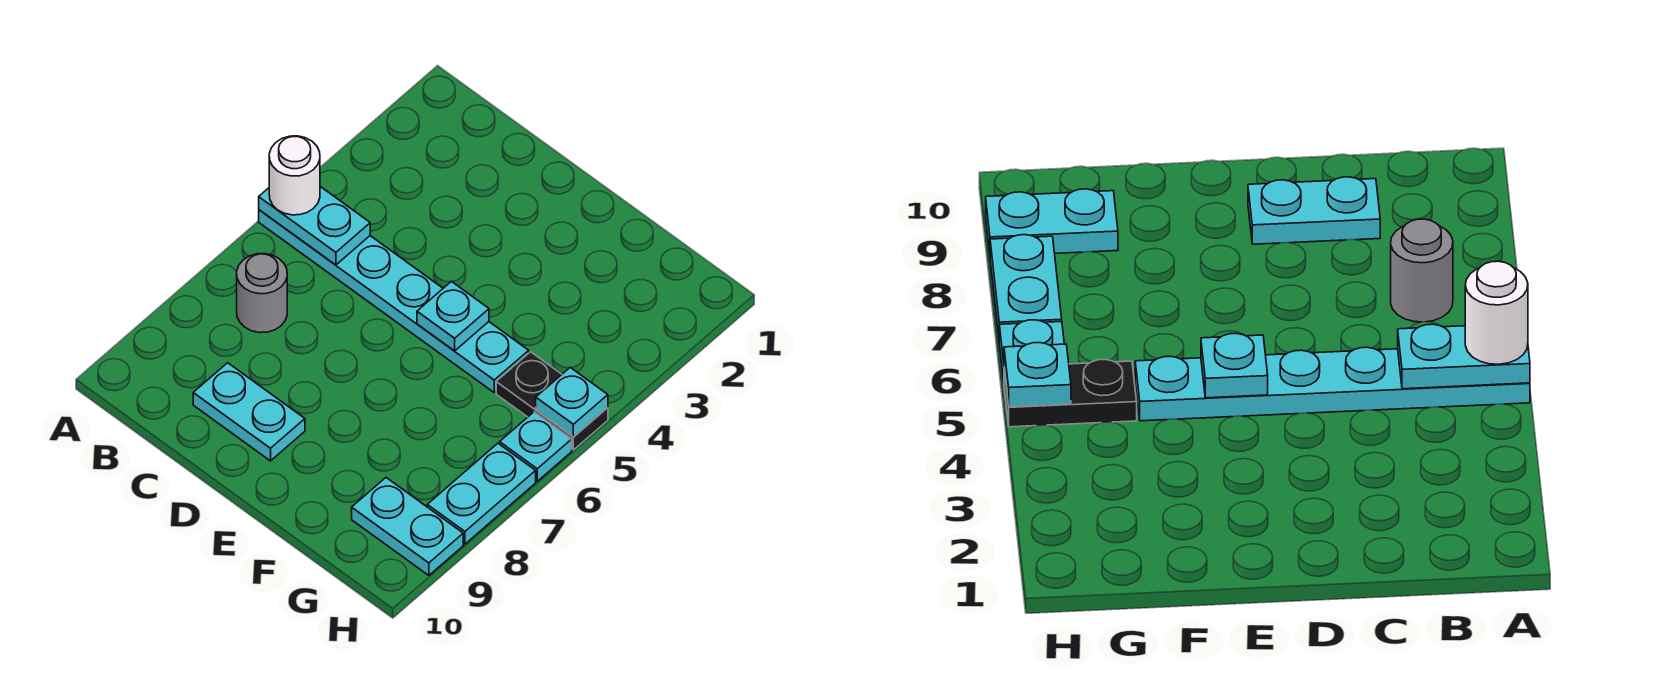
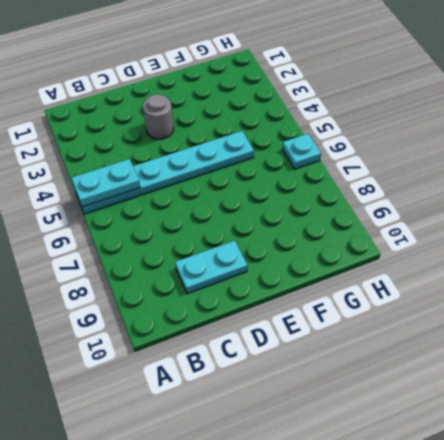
grey round brick D3 level 1 -> grey round brick B7 level 1
none -> black plate G5:H5 level 1
none -> cyan plate G9:H9 level 1

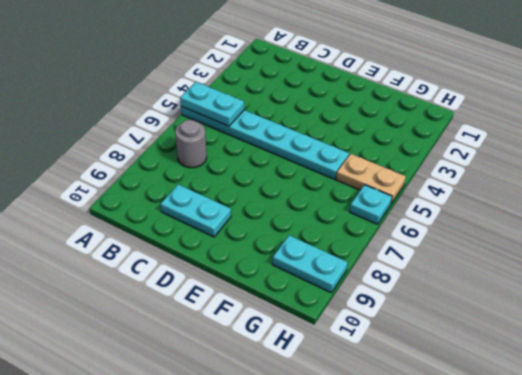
tan plate G5:H5 level 1 -> black plate G5:H5 level 1
none -> cyan plate H7:H8 level 1
none -> cyan plate E5 level 2

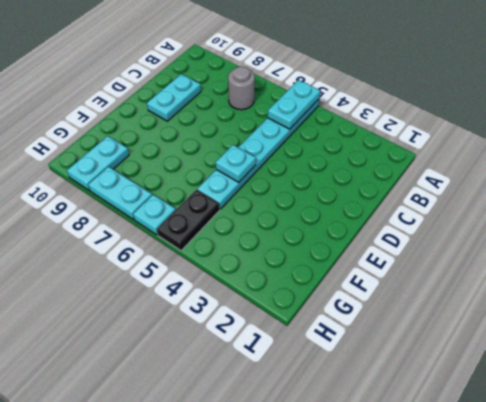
none -> cyan plate H5 level 2
none -> white round brick A5 level 3

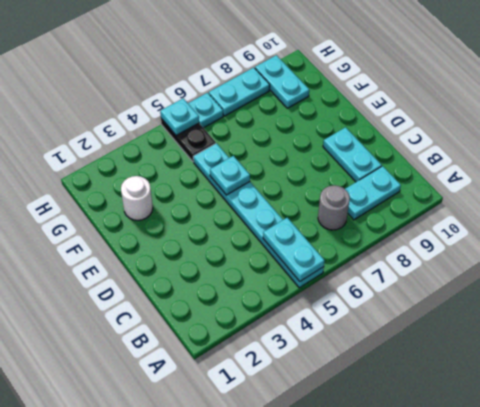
cyan plate B8:B9 level 1 -> none
white round brick F2 level 1 -> white round brick A5 level 3

